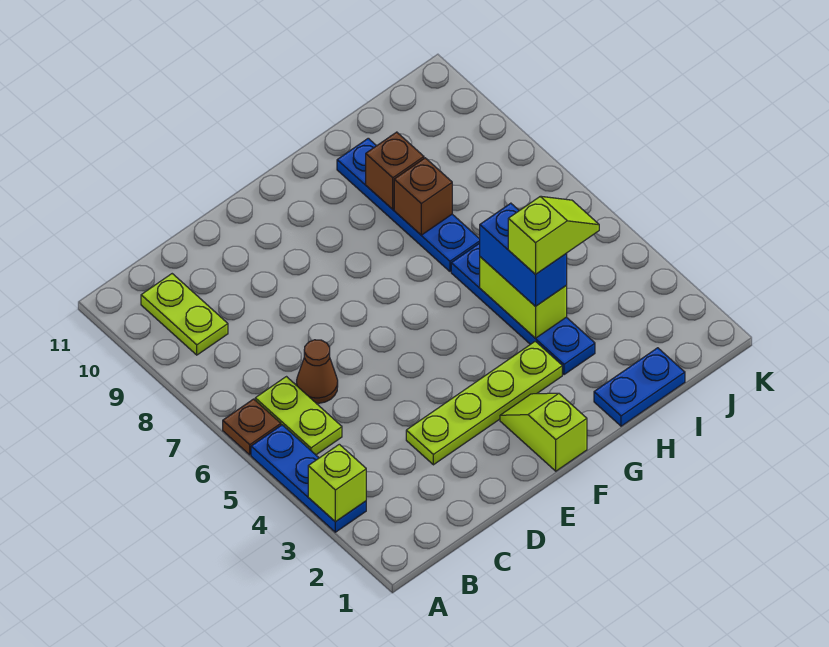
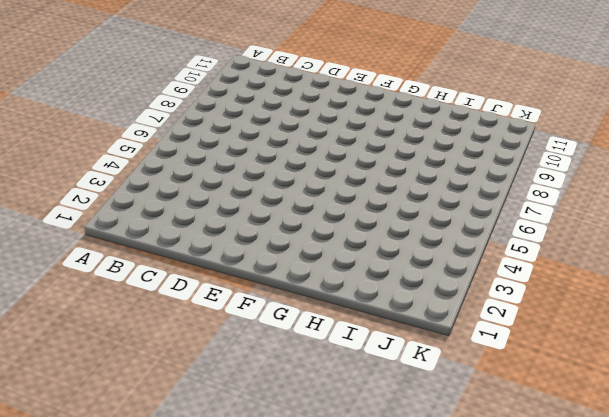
none -> blue plate A3:A5 level 1
none -> brown plate A6 level 1
none -> lime plate B5:B6 level 1

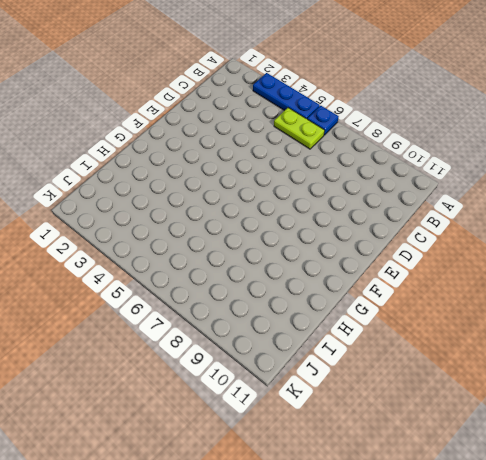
blue plate A6 level 1 -> brown plate A6 level 1
none -> lime plate B9:B10 level 1
none -> brown cone C6 level 1
none -> lime plate D3:G3 level 1

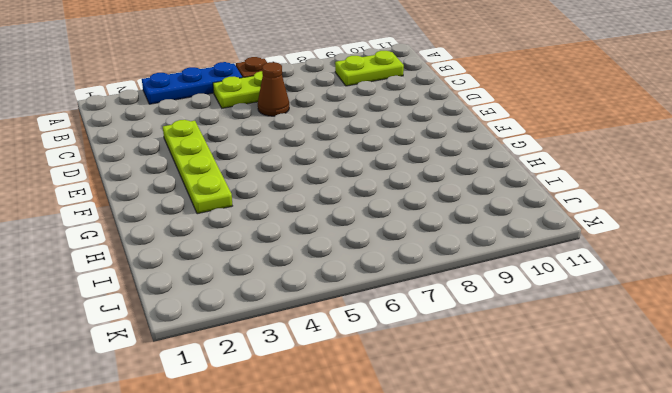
none -> lime slope F1:F2 level 1 top 1
none -> blue plate H1:I1 level 1
none -> blue plate H3:H6 level 1

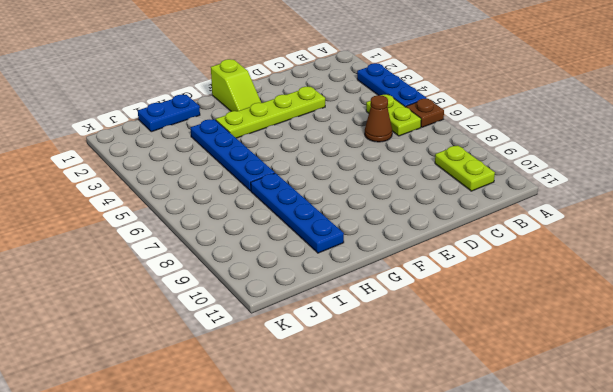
none -> lime brick A3 level 2
none -> lime brick H4:H5 level 2
none -> brown brick H8 level 2

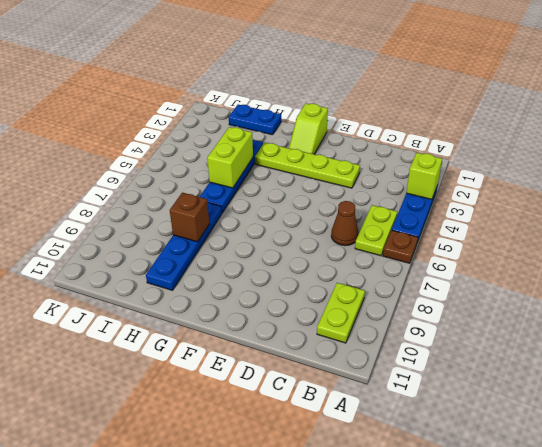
none -> brown brick H9 level 2
none -> blue brick H4:H5 level 3
none -> lime slope H4:I4 level 4 top H

